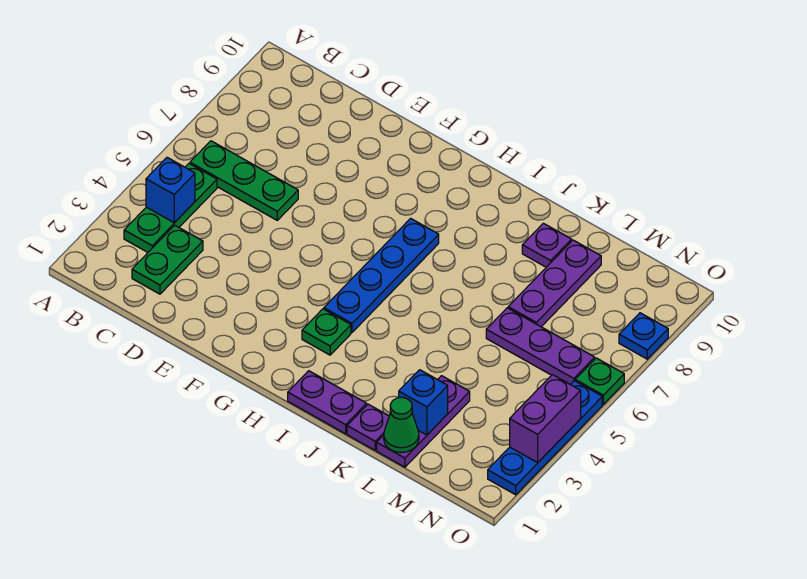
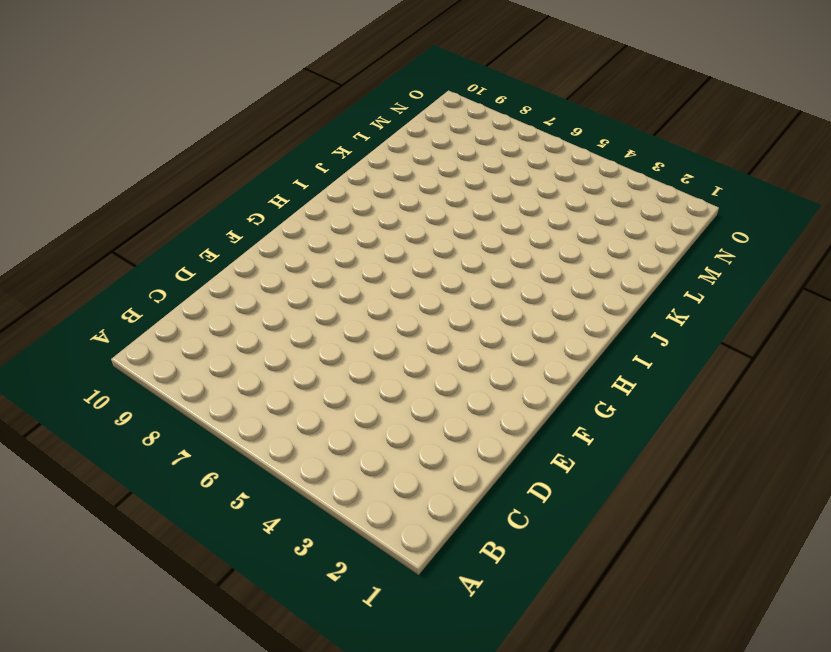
none -> green plate B3:B5 level 1
none -> green plate B6:D6 level 1
none -> green plate C2:C3 level 1

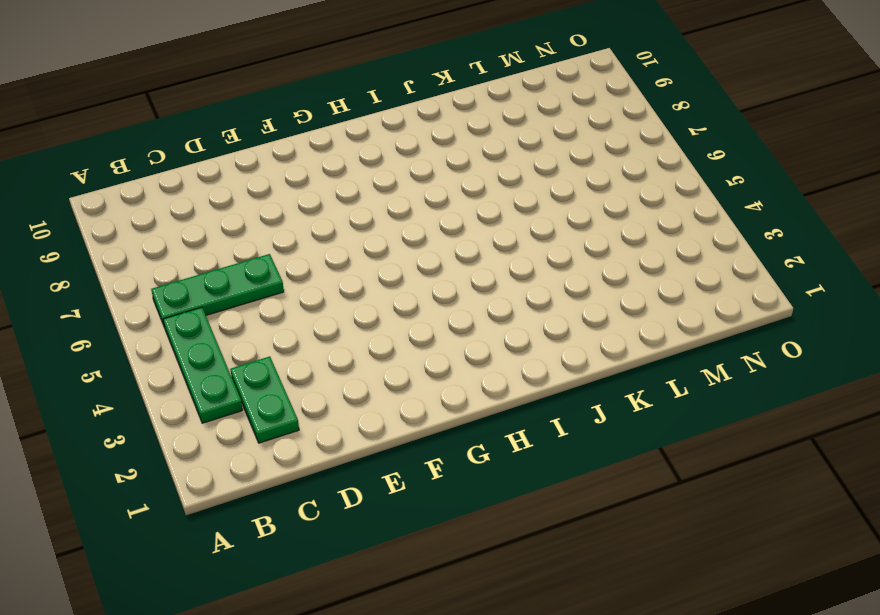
none -> green plate H3 level 1
none -> blue plate H4:H7 level 1
none -> purple plate I1:J1 level 1

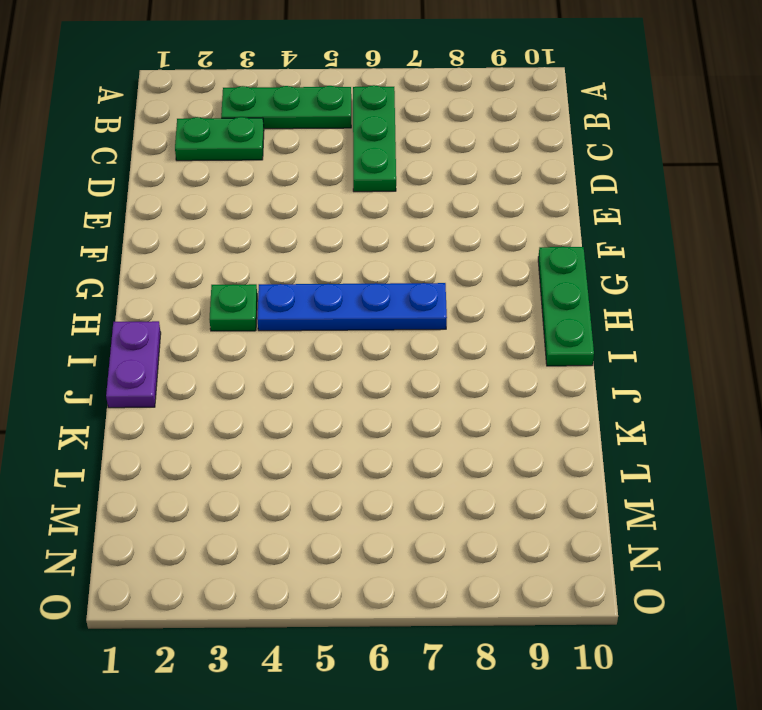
green plate G10:I10 level 1 -> none
none -> purple plate K1 level 1
none -> purple plate K9 level 1
none -> purple plate L1:L3 level 1

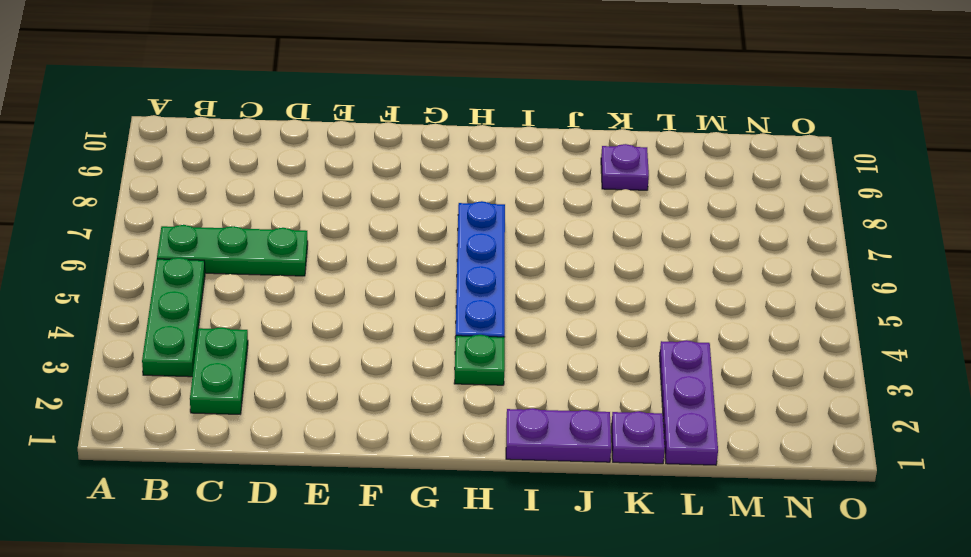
none -> purple plate L6:N6 level 1
none -> purple plate L7:L9 level 1
none -> blue plate O2:O5 level 1

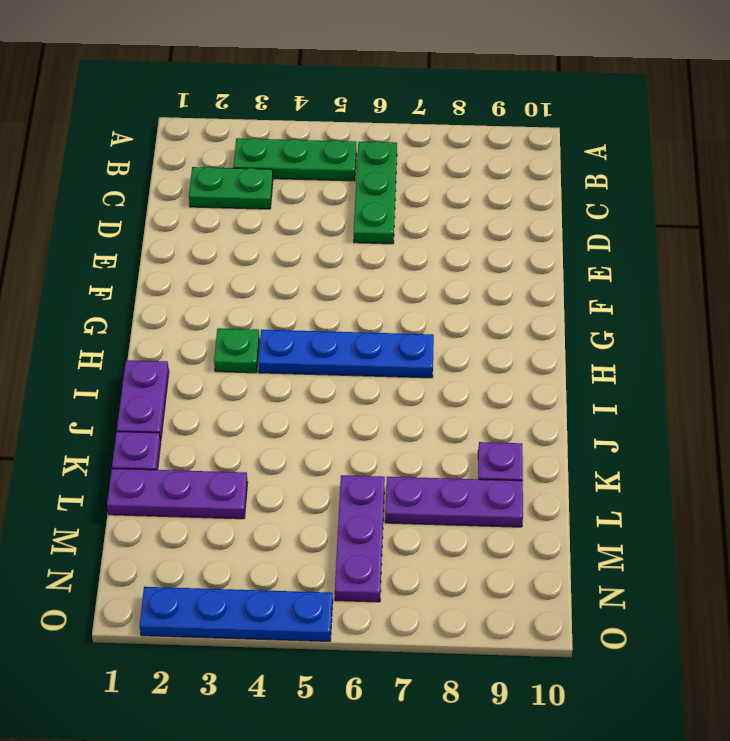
none -> green plate O6 level 1
none -> blue plate O8 level 1
none -> blue brick B4 level 2

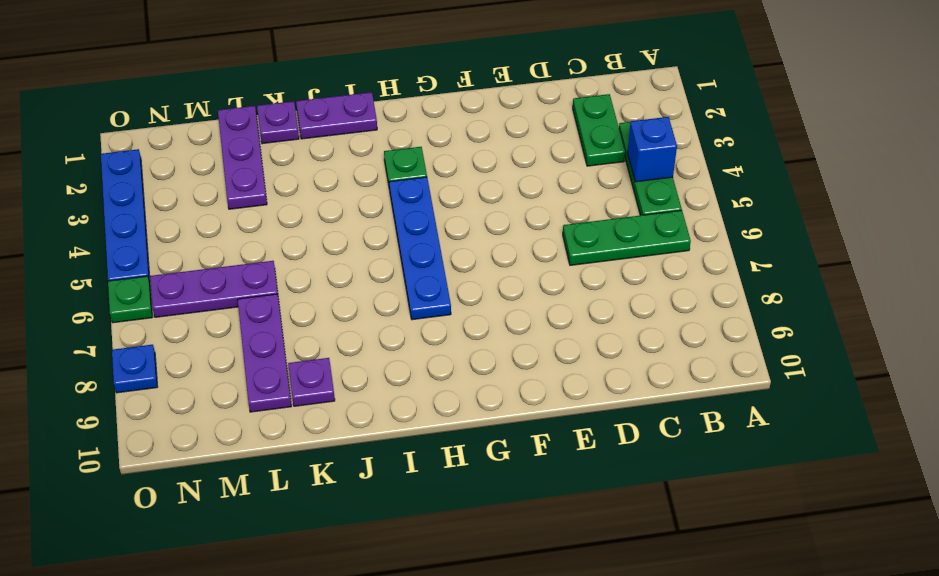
none -> green cone L1 level 2
none -> blue brick L2 level 2
none -> purple brick O3:O4 level 2

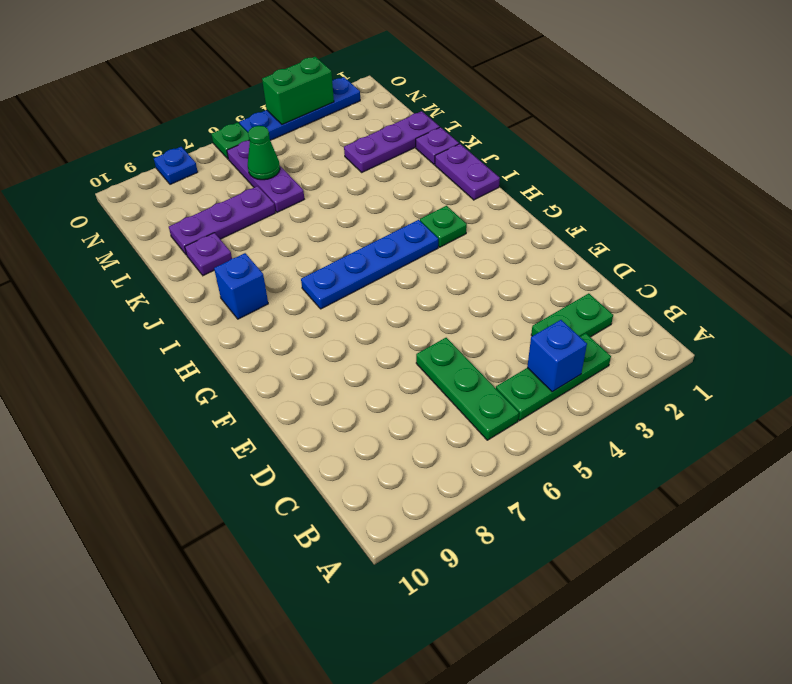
blue brick I9 level 1 -> blue brick L2 level 2
green cone M6 level 2 -> green cone L1 level 2
green brick O3:O4 level 2 -> purple brick O3:O4 level 2

